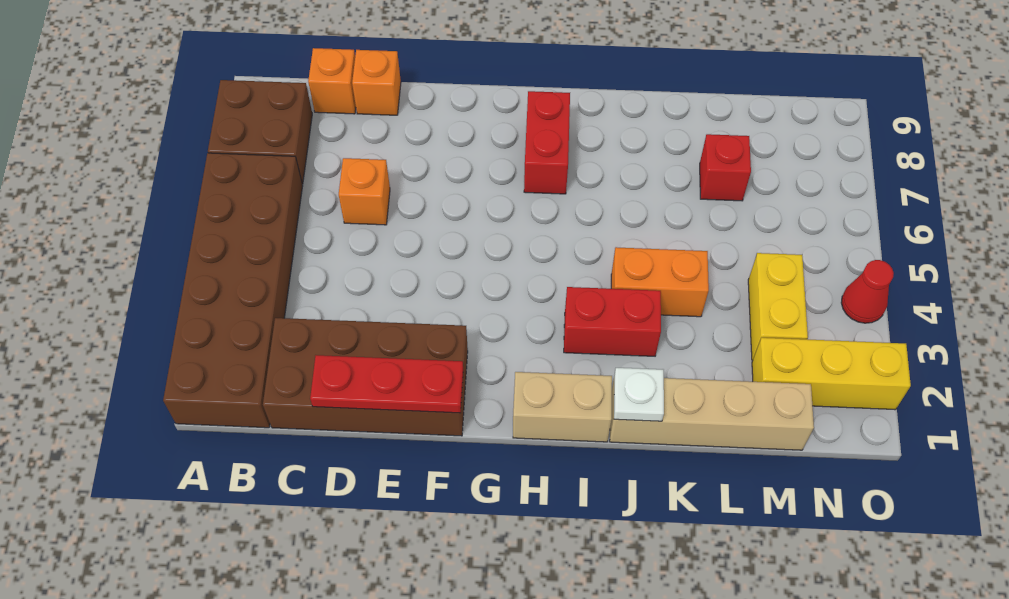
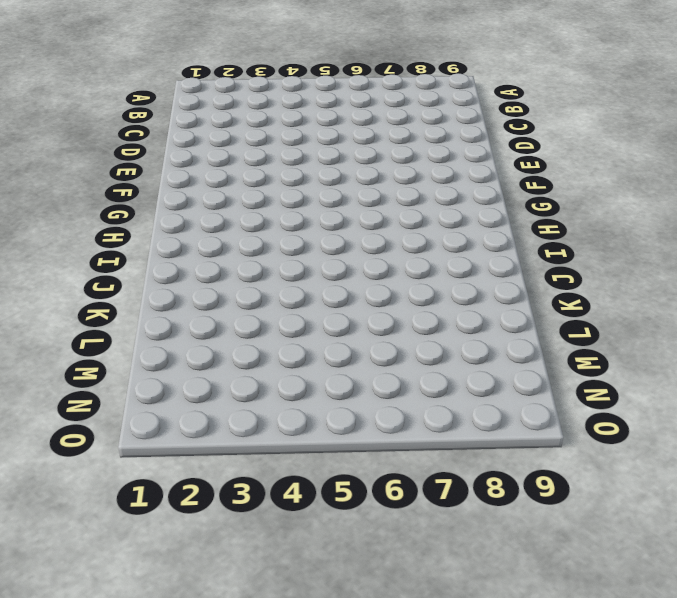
none -> brown brick A1:B6 level 1
none -> brown brick A7:B8 level 1
none -> brown brick C1:F2 level 1

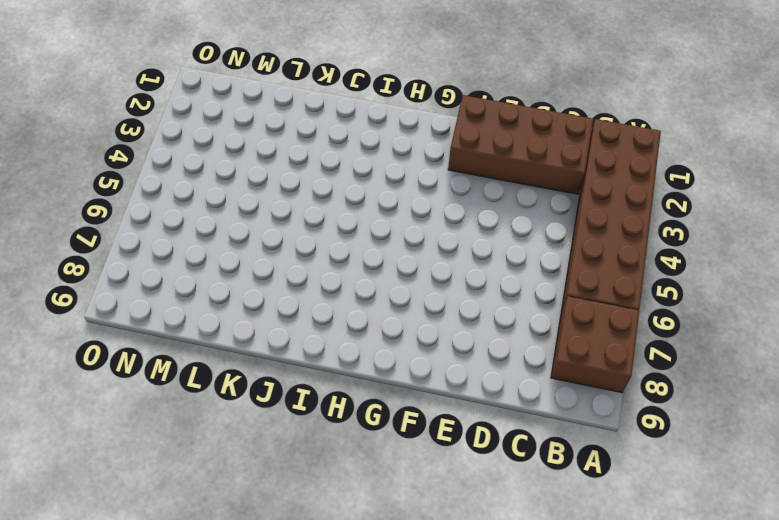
none -> orange brick C9 level 1
none -> orange brick D6 level 1
none -> orange brick D9 level 1

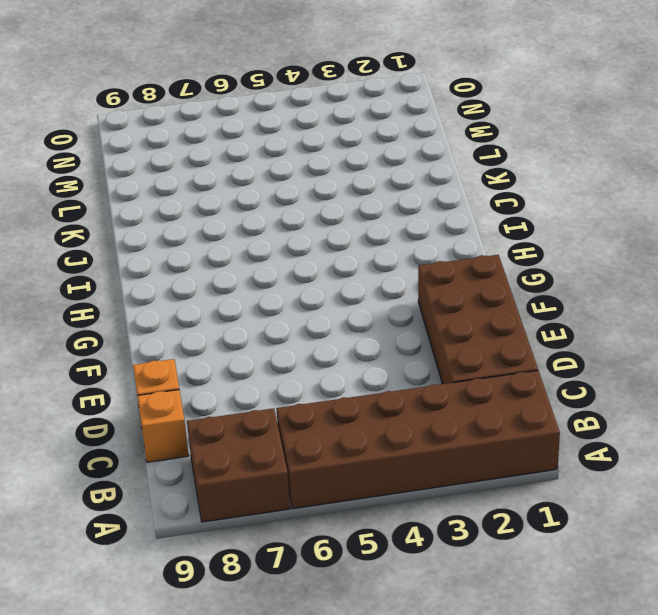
none -> orange brick D6 level 1
none -> tan brick H1:I1 level 1
none -> red brick H7:H8 level 1

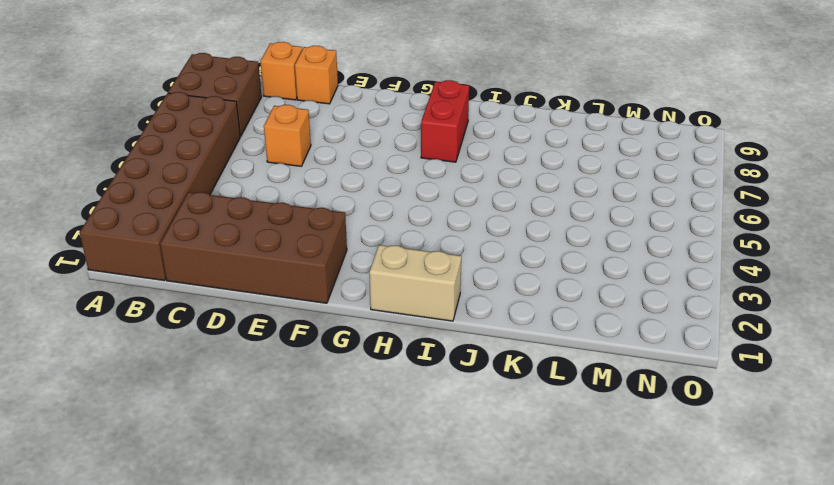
none -> red brick I3:J3 level 1
none -> tan brick J1:M1 level 1
none -> orange brick J4:K4 level 1

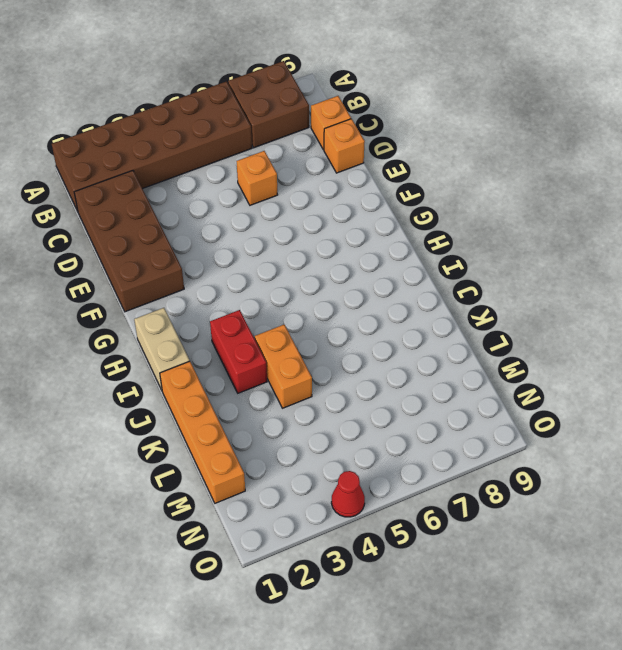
orange brick J1:M1 level 1 -> tan brick J1:M1 level 1
none -> red brick H7:H8 level 1
none -> red brick L7 level 1
none -> yellow brick M2:O2 level 1

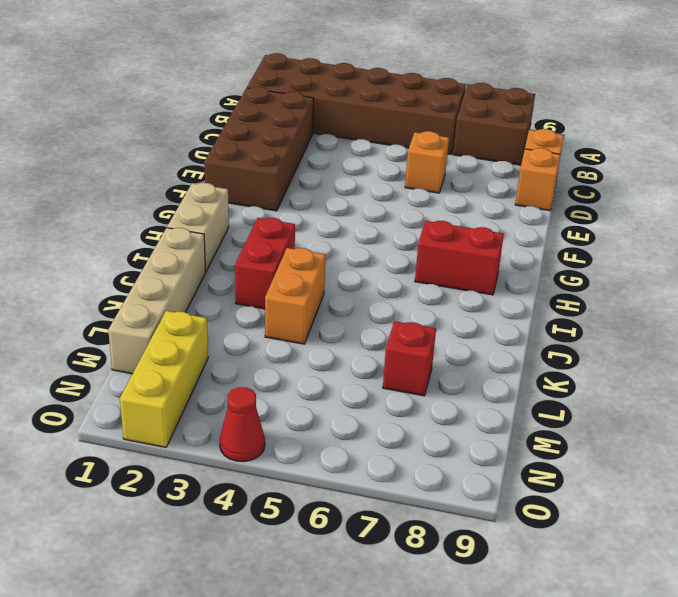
none -> yellow brick M3:M4 level 1
none -> red plate D1:F1 level 2
none -> white plate J1 level 2

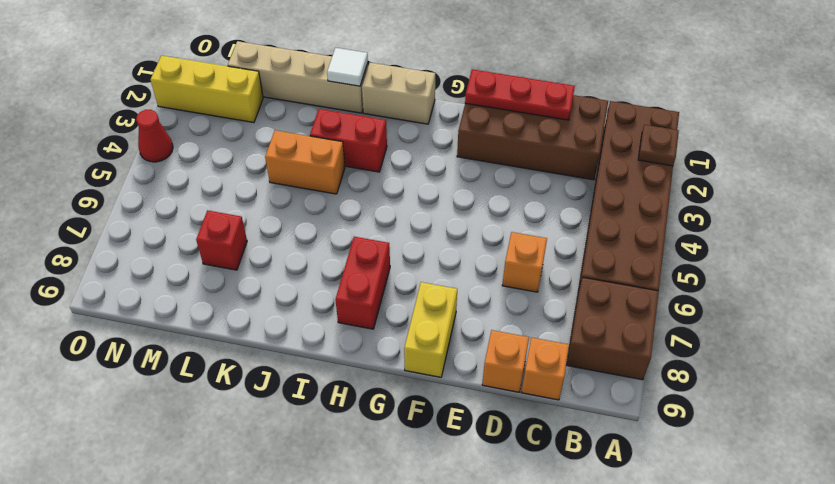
brown plate A2 level 2 -> none
yellow brick F8:F9 level 1 -> yellow brick M3:M4 level 1
white tile J1 level 2 -> white plate J1 level 2

